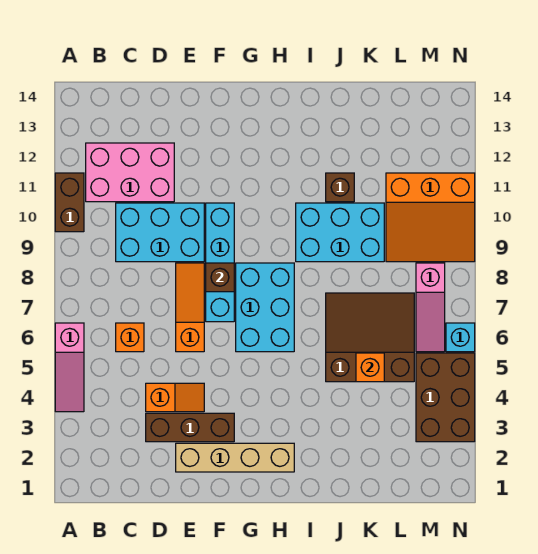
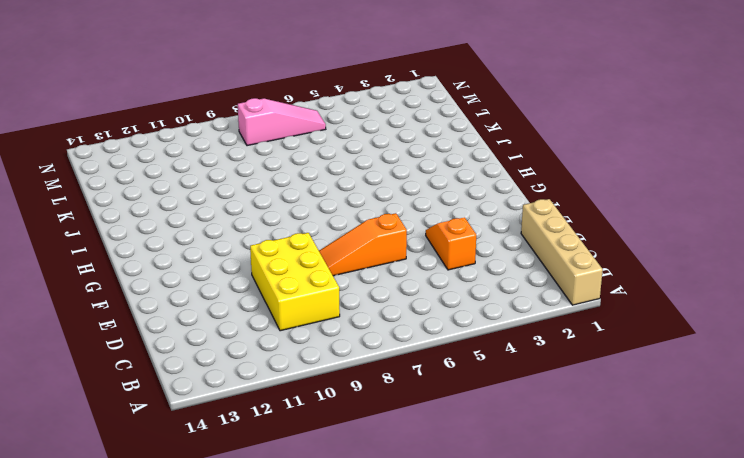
tan brick A1:D1 level 1 -> tan brick E2:H2 level 1
yellow brick C9:E10 level 1 -> cyan brick C9:E10 level 1
none -> pink slope A4:A6 level 1 top 6
none -> brown brick A10:A11 level 1
none -> pink brick B11:D12 level 1

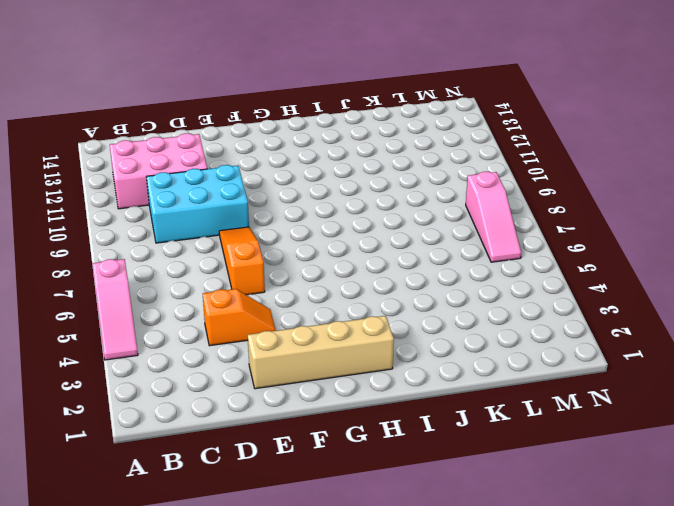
none -> brown brick A10:A11 level 1
none -> orange brick C6 level 1
none -> brown brick D3:F3 level 1

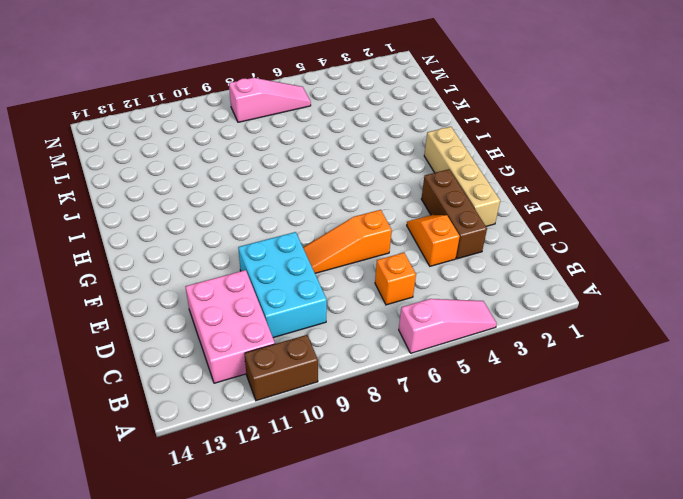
none -> cyan brick F7:F10 level 1
none -> cyan brick G6:H8 level 1
none -> cyan brick I9:K10 level 1

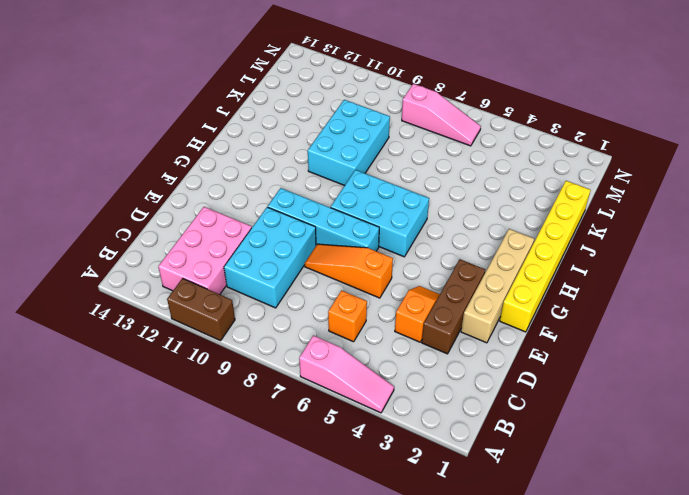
yellow brick F1:K1 level 1 -> none
none -> brown slope J5:L7 level 1 top 5
none -> brown brick J11 level 1
none -> orange slope L9:N11 level 1 top 11

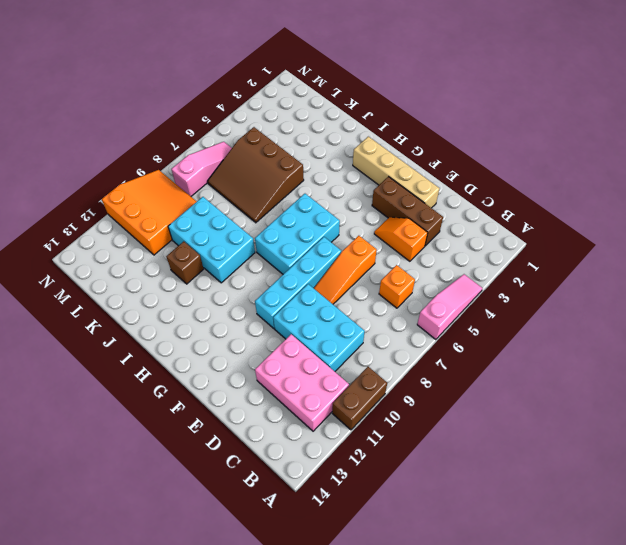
none -> brown brick M3:N5 level 1
none -> cyan brick N6 level 1
none -> brown brick F8 level 2

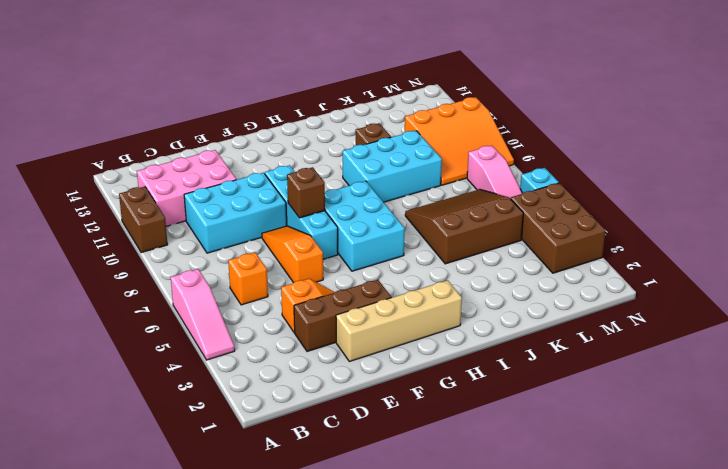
none -> orange brick K5 level 2

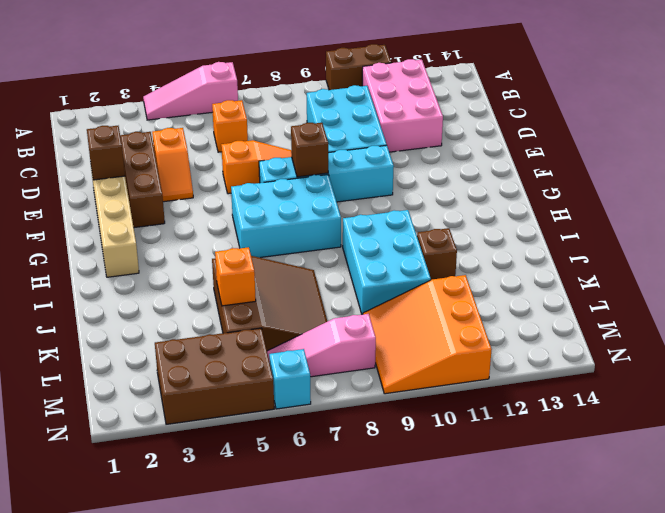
brown brick E2 level 2 -> none

